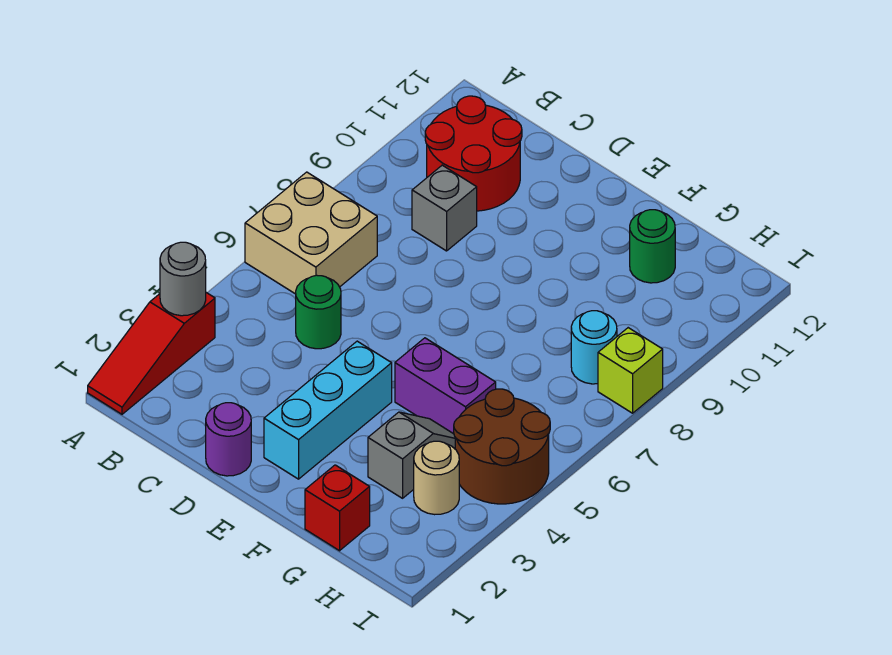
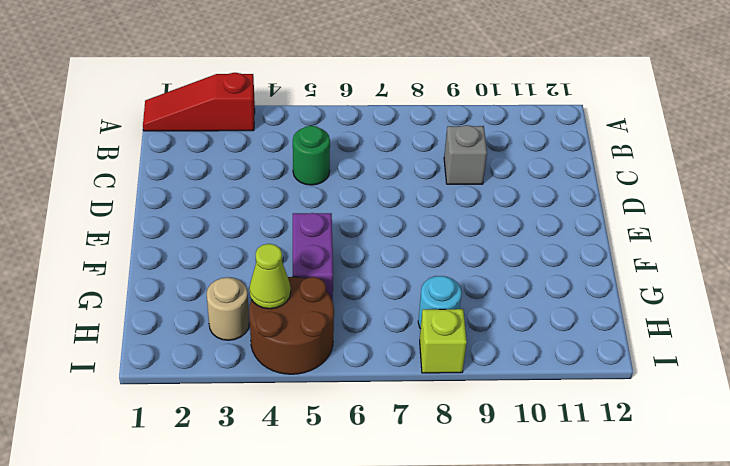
lime cone H4 level 2 -> none
none -> tan brick A6:B7 level 1
none -> red round brick B10:C11 level 1
none -> purple round brick D1 level 1

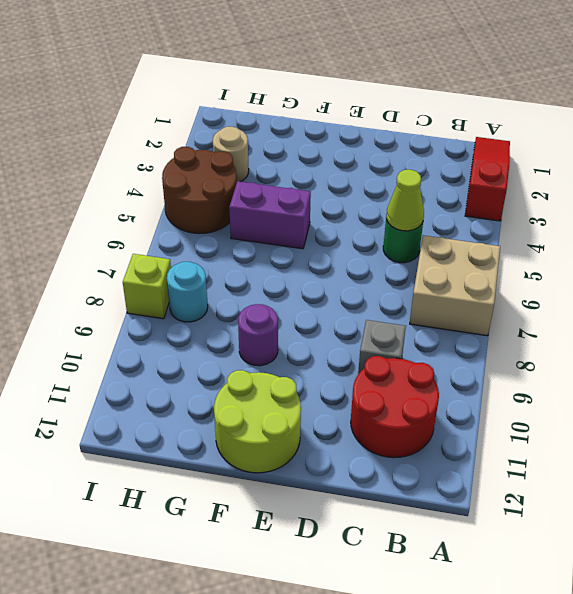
lime cone C5 level 2 -> none
lime round brick E11:F12 level 1 -> none
purple round brick F9 level 1 -> purple round brick D1 level 1
none -> cyan brick E2:E4 level 1
none -> red brick G1 level 1
none -> grey slope G3:G4 level 1 top 3

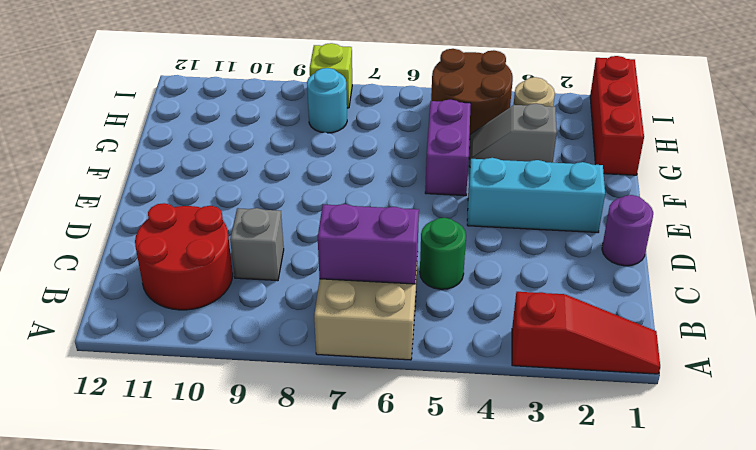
purple brick B6:B7 level 2 -> none
red brick G1:I1 level 1 -> red brick G1 level 1
none -> green round brick G11 level 1
none -> grey round brick A3 level 2

